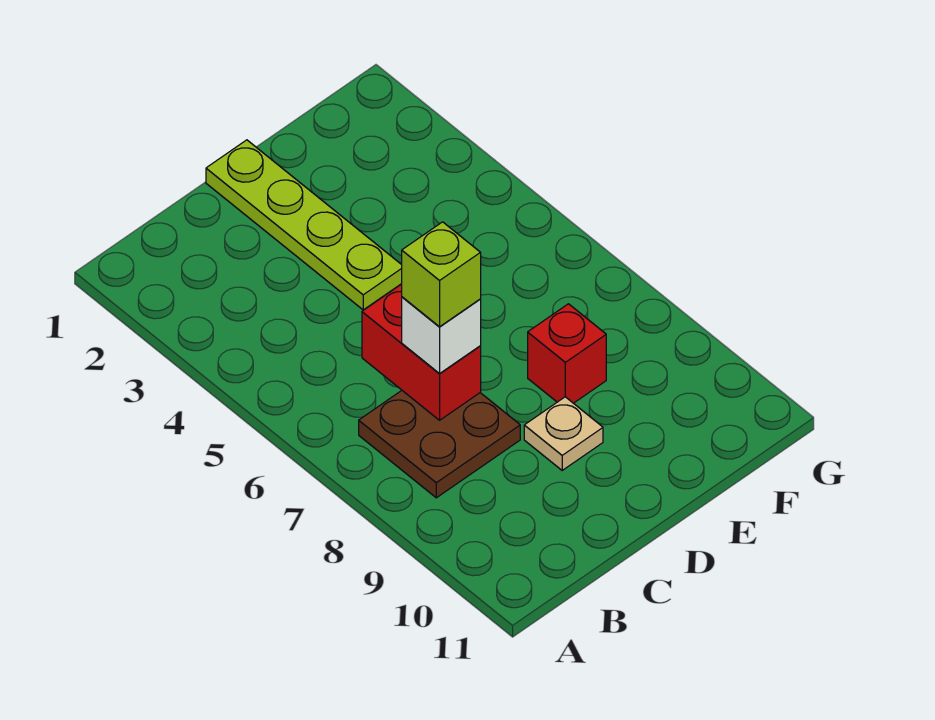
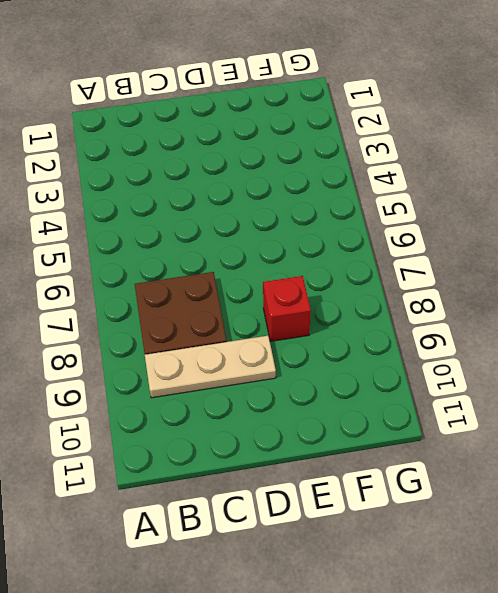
tan plate B9:D9 level 1 -> tan plate D9 level 1
none -> lime plate D1:D4 level 1
none -> red brick C6:C7 level 2

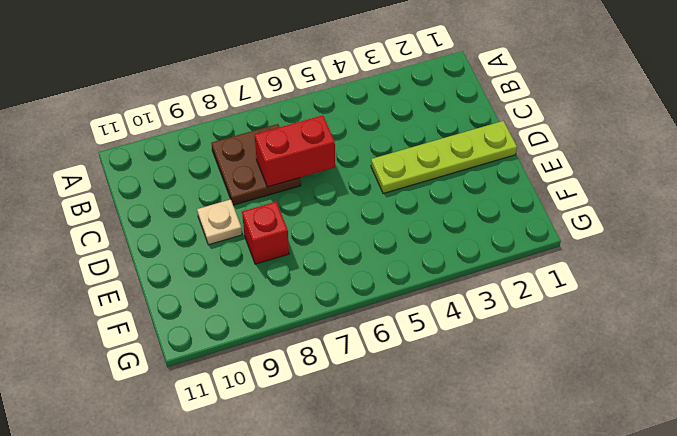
none -> white brick C7 level 3
none -> lime brick C7 level 4

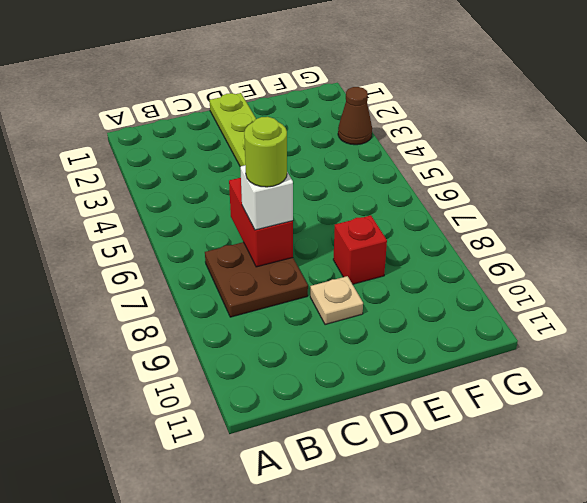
lime round brick C7 level 4 -> lime brick C7 level 4
brown cone G3 level 1 -> none

